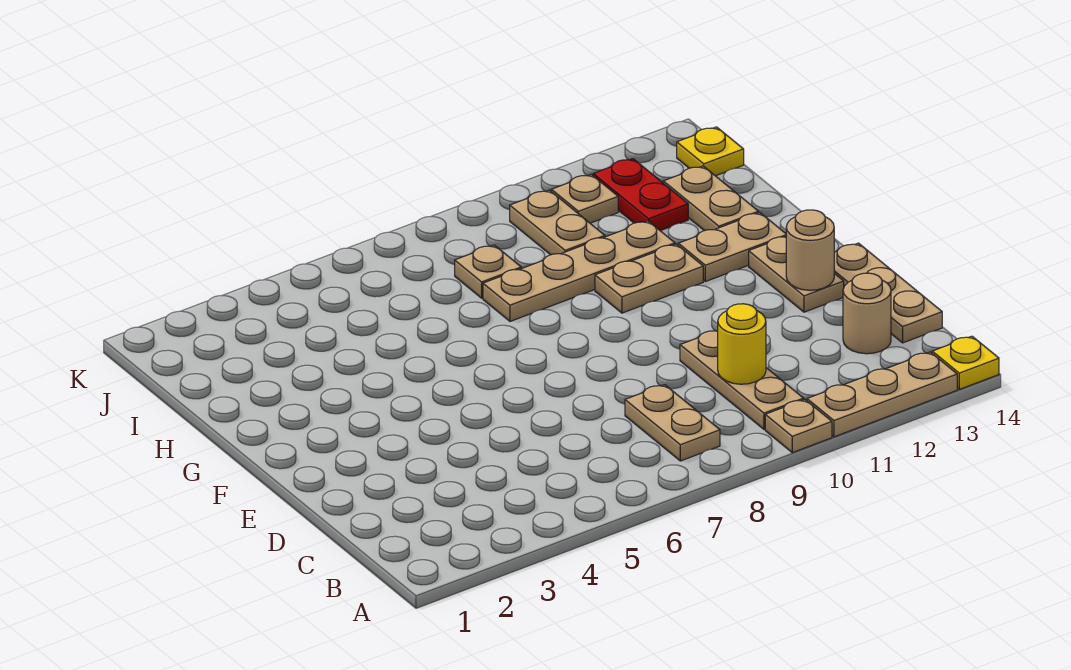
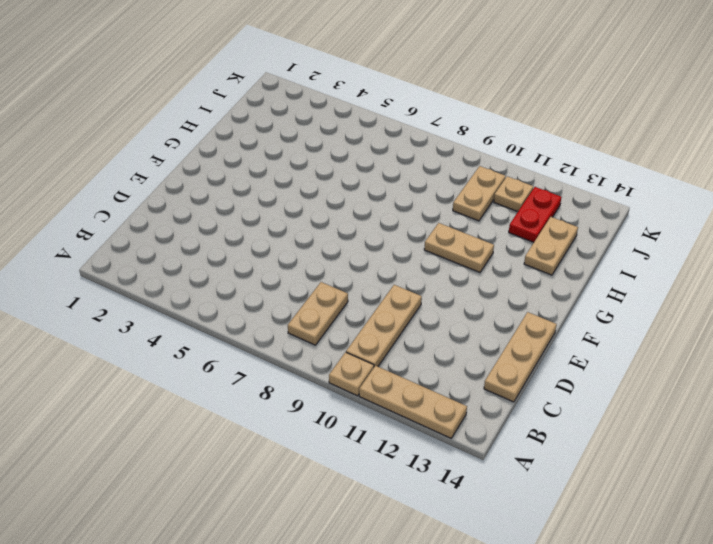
none -> yellow plate A14 level 1
none -> tan round brick C13 level 1
none -> tan plate E13:F13 level 1

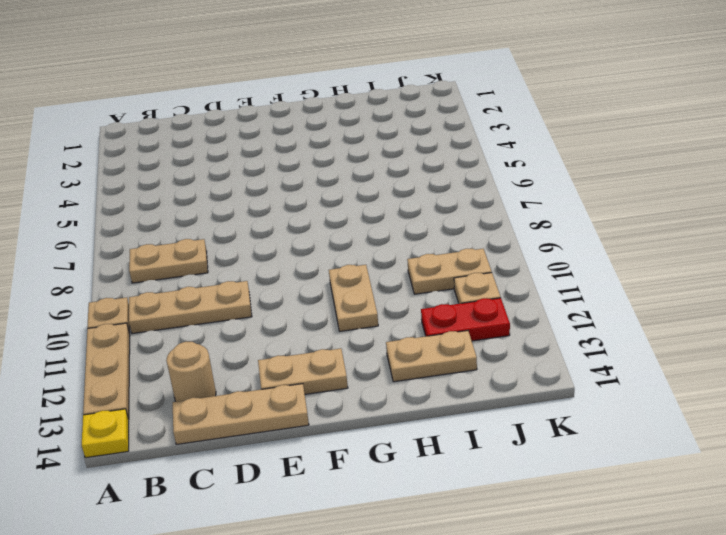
none -> tan plate G12:G13 level 1
none -> tan plate H8:H11 level 1
none -> tan plate I8 level 1

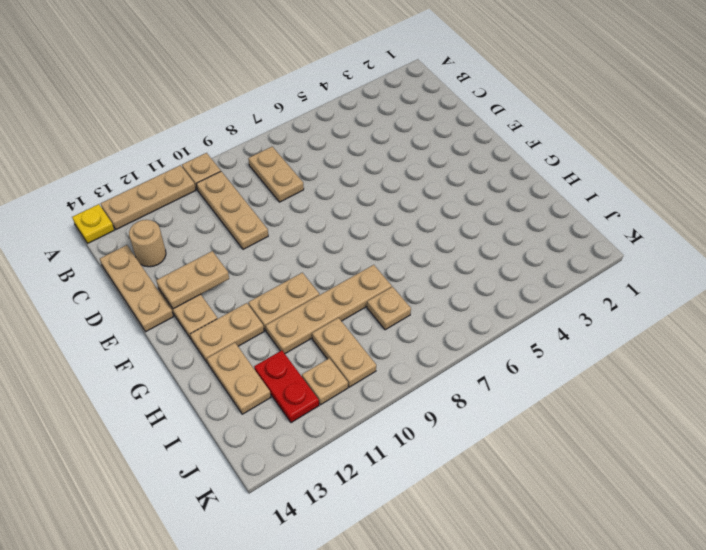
tan plate E12:E13 level 2 -> tan round brick E13 level 2
none -> yellow plate J14 level 1
none -> yellow round brick C10 level 2

